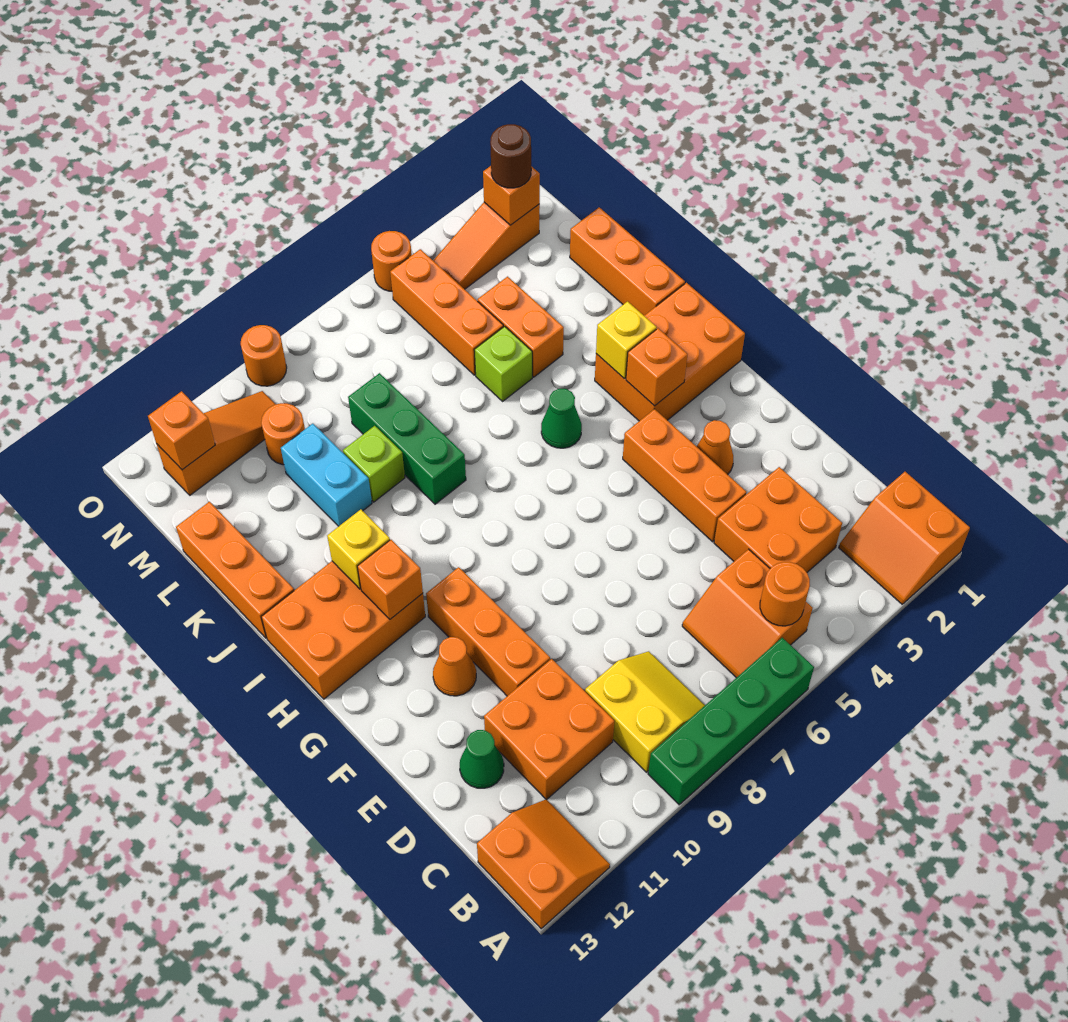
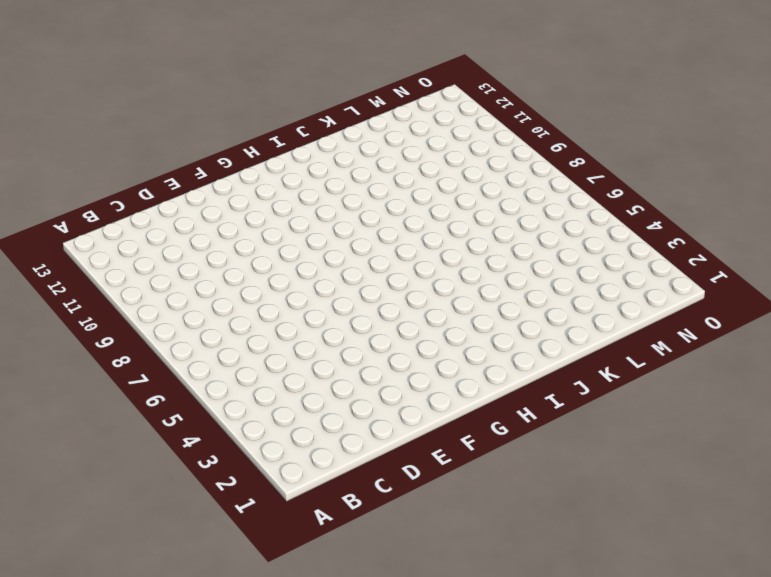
none -> orange slope A1:B2 level 1 top 1
none -> green brick A6:A9 level 1
none -> orange slope A12:B13 level 1 top 13
none -> orange slope B5:C6 level 1 top 5

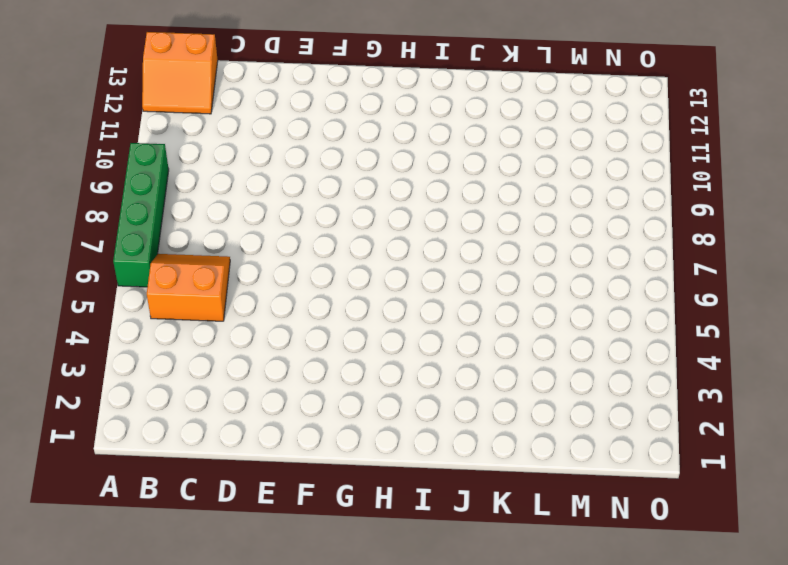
none -> orange slope A1:B2 level 1 top 1
none -> yellow slope B8:C9 level 1 top 9
none -> orange brick C3:D4 level 1
none -> orange brick C10:D11 level 1

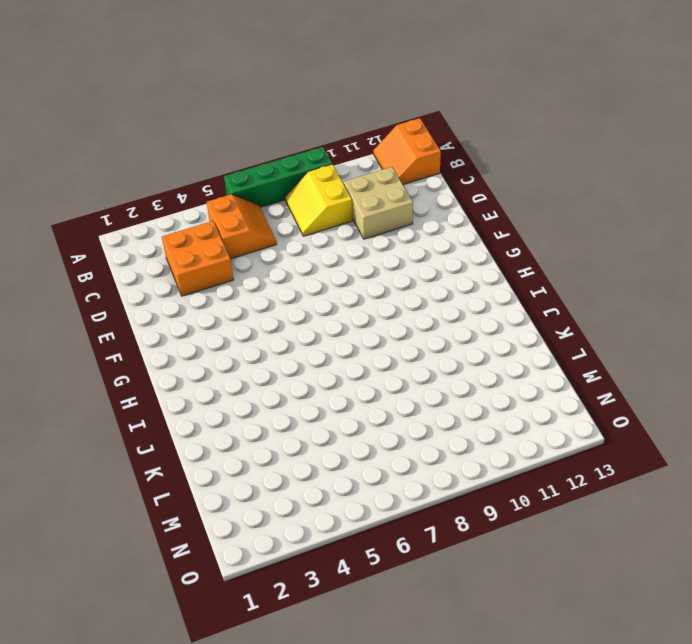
tan brick C10:D11 level 1 -> orange brick C10:D11 level 1
none -> orange slope A1:B2 level 1 top 1
none -> green cone D12 level 1
none -> orange brick E4:G4 level 1
none -> orange brick E10:G10 level 1

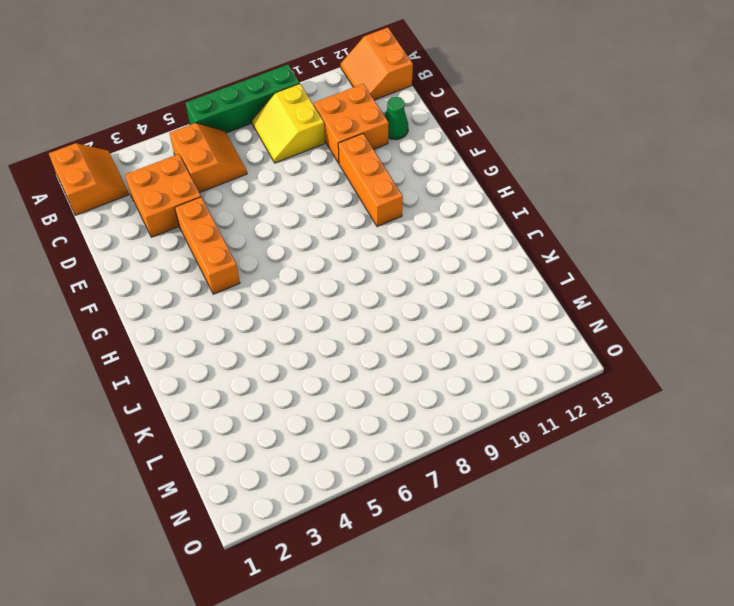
none -> orange cone F3 level 1
none -> orange cone F11 level 1
none -> orange brick H1:I3 level 1
none -> orange brick H11:I13 level 1

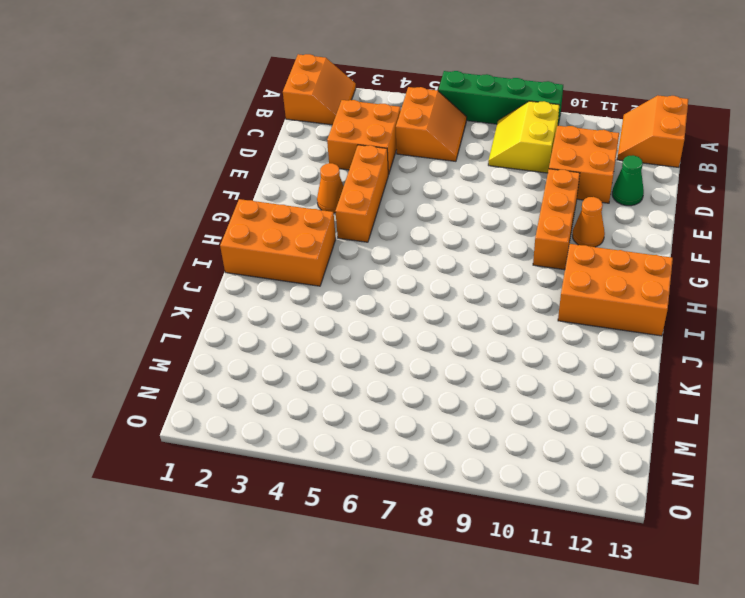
none -> green cone I5 level 1
none -> orange brick J1:L1 level 1
none -> green brick J8:L8 level 1
none -> orange brick J13:L13 level 1

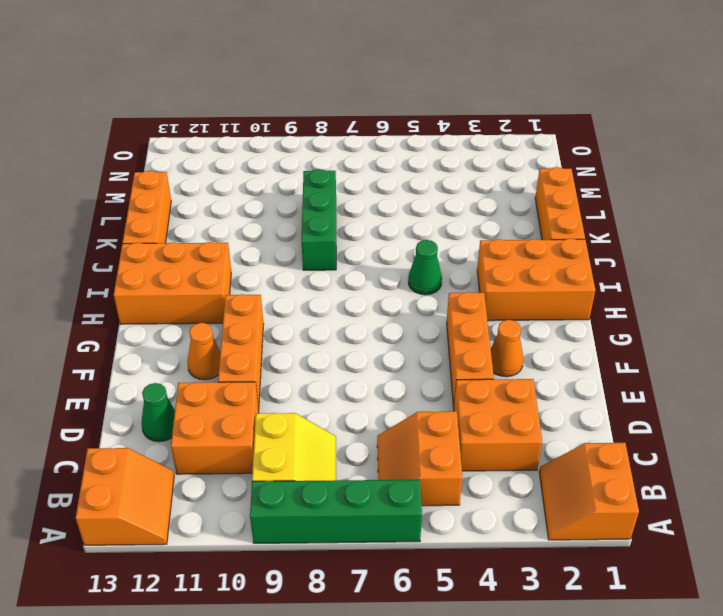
none -> orange brick K4:L4 level 1
none -> lime brick K5 level 1
none -> lime brick K9 level 1
none -> cyan brick K10:L10 level 1

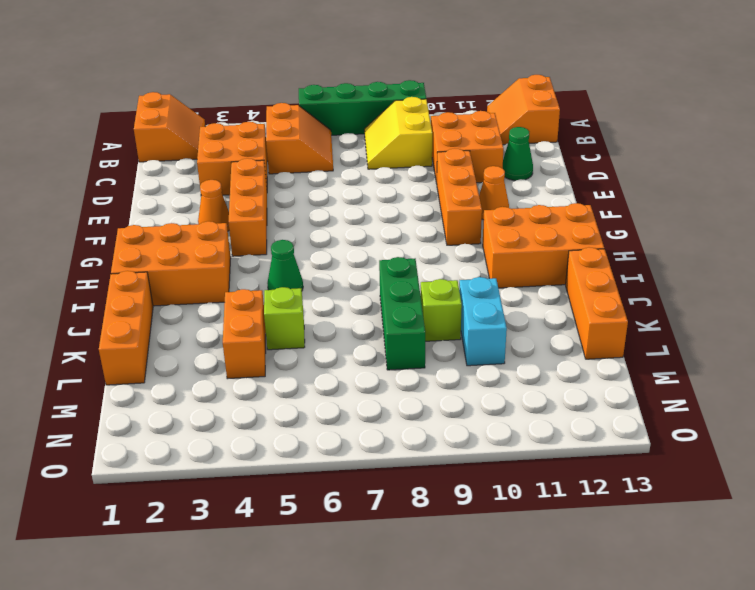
none -> orange brick L5:N5 level 1
none -> orange round brick M10 level 1
none -> orange slope N2:N4 level 1 top 2
none -> orange slope N10:N12 level 1 top 12

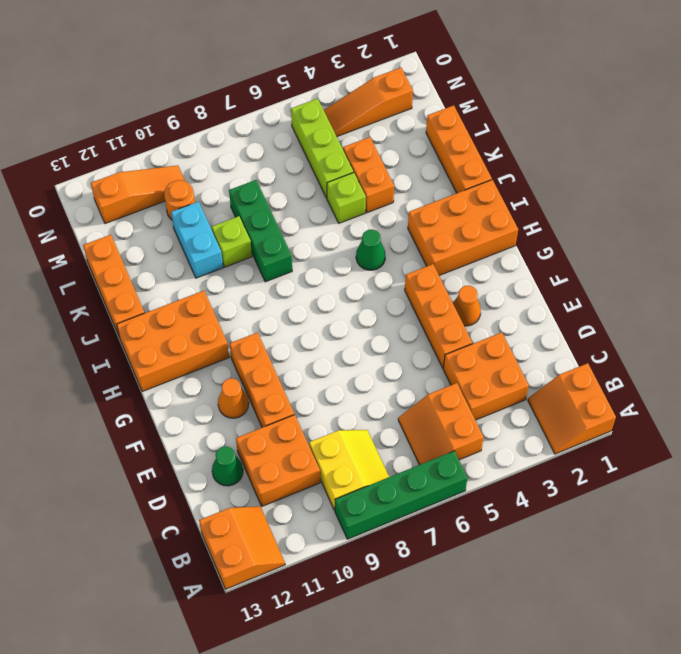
lime brick L5:N5 level 1 -> orange brick L5:N5 level 1
none -> orange round brick O5 level 1
none -> orange round brick O9 level 1
none -> orange round brick B5 level 2
none -> orange brick H3 level 2

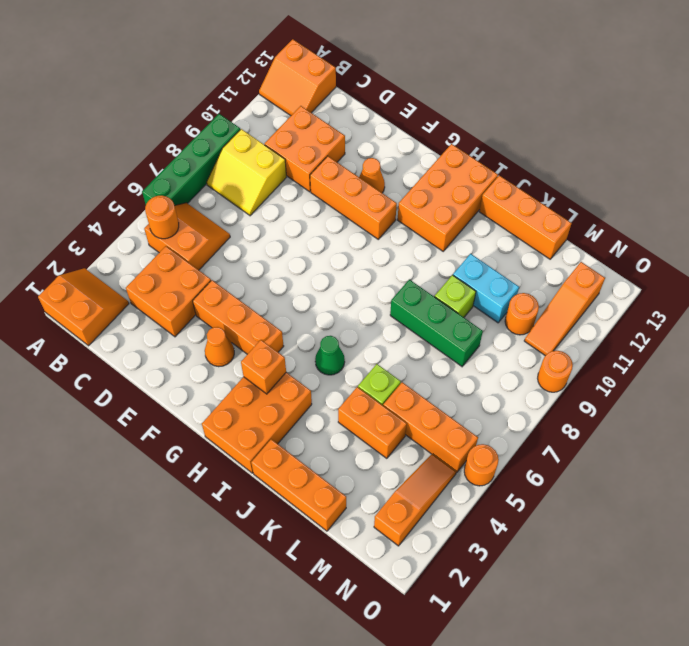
none -> green cone D12 level 1
none -> orange brick H11 level 2
none -> yellow brick I3 level 2
none -> yellow brick I11 level 2

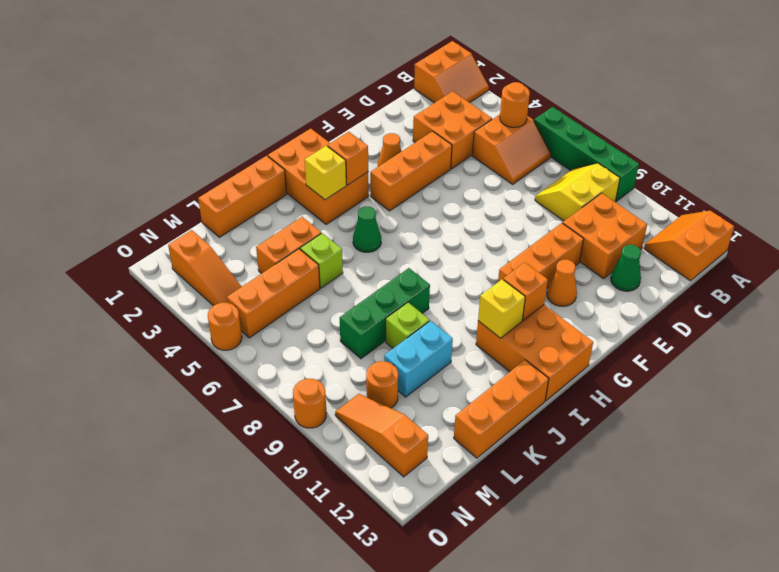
none -> orange brick N2 level 2
none -> orange brick N12 level 2
none -> brown round brick N2 level 3

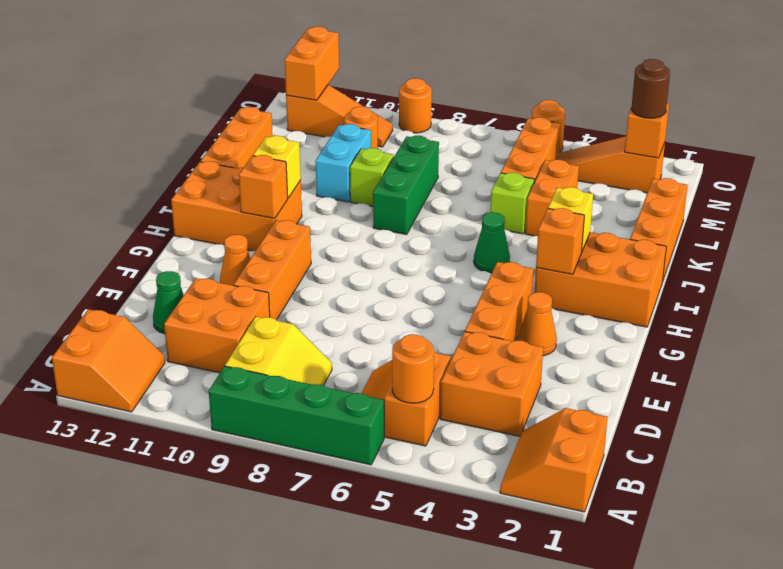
orange brick N12:O12 level 2 -> orange brick N12 level 2

